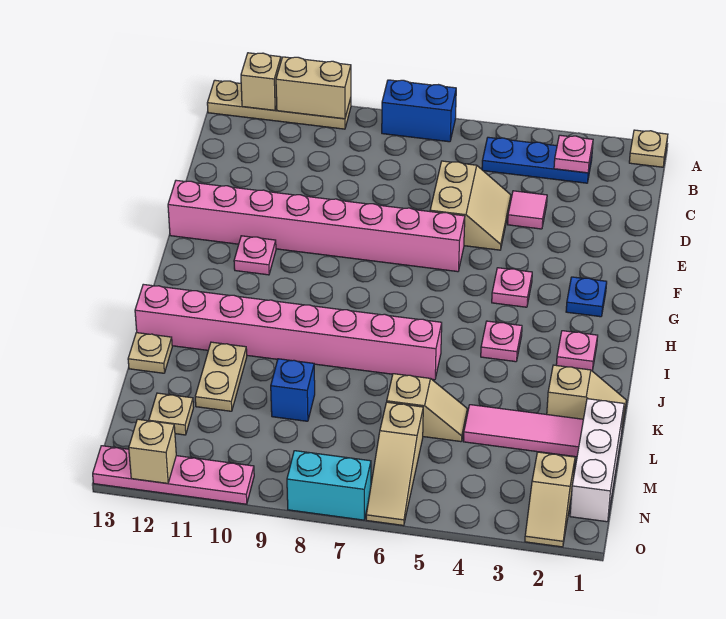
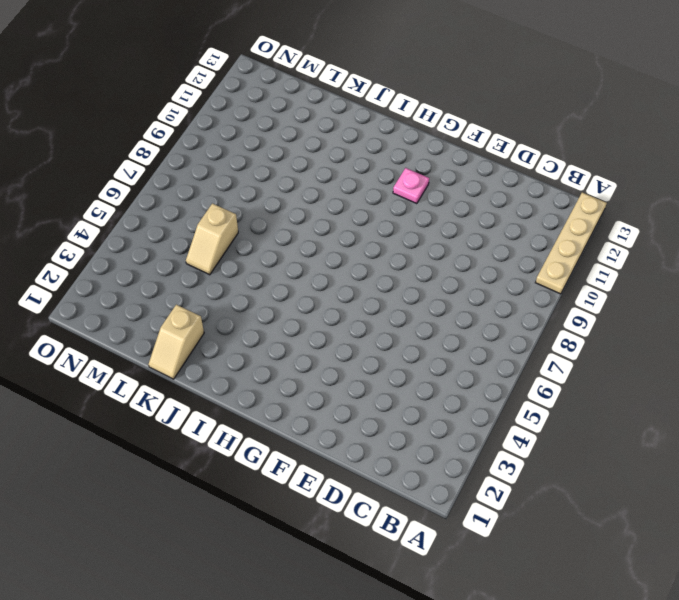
none -> tan plate A1 level 1
none -> blue brick A7:A8 level 1
none -> blue plate B3:B5 level 1

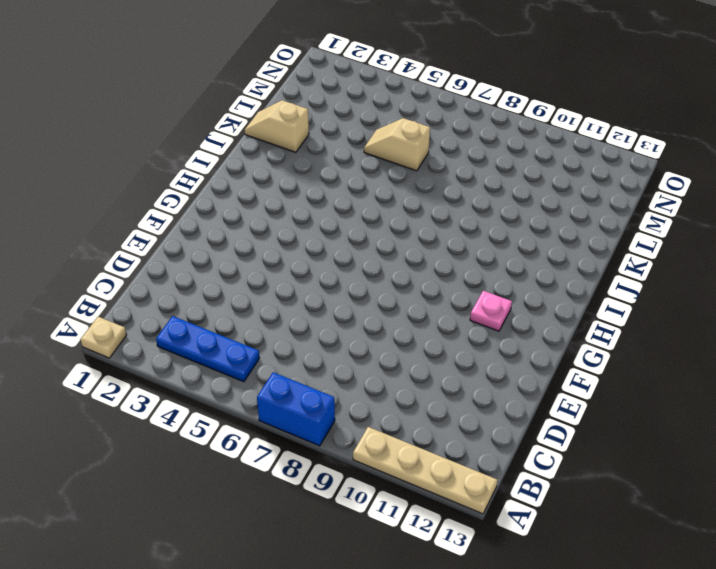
none -> pink tile D4 level 1
none -> tan slope D5:E6 level 1 top 6
none -> pink brick F6:F13 level 1

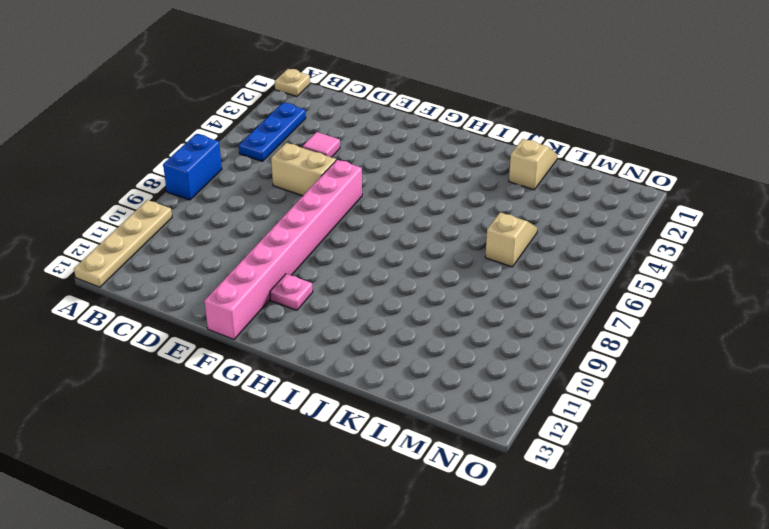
none -> blue plate G2 level 1
none -> pink plate G4 level 1
none -> pink plate I2 level 1

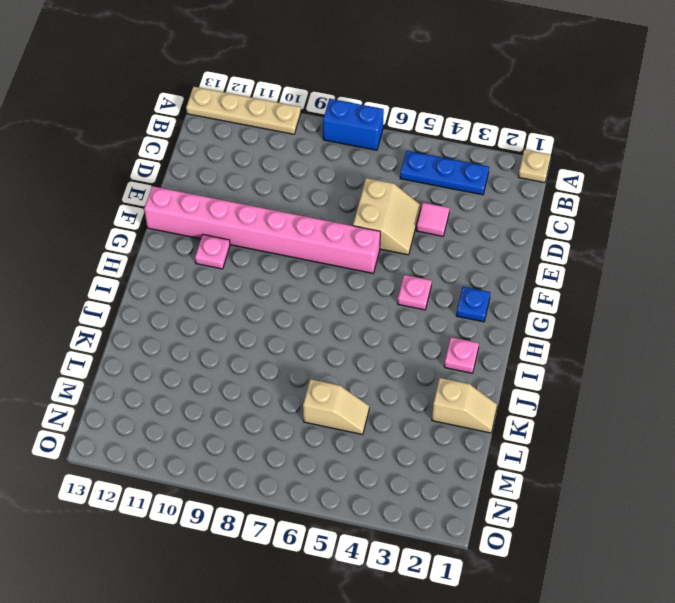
none -> pink plate I4 level 1
none -> pink brick J6:J13 level 1
none -> tan plate K11:L11 level 1

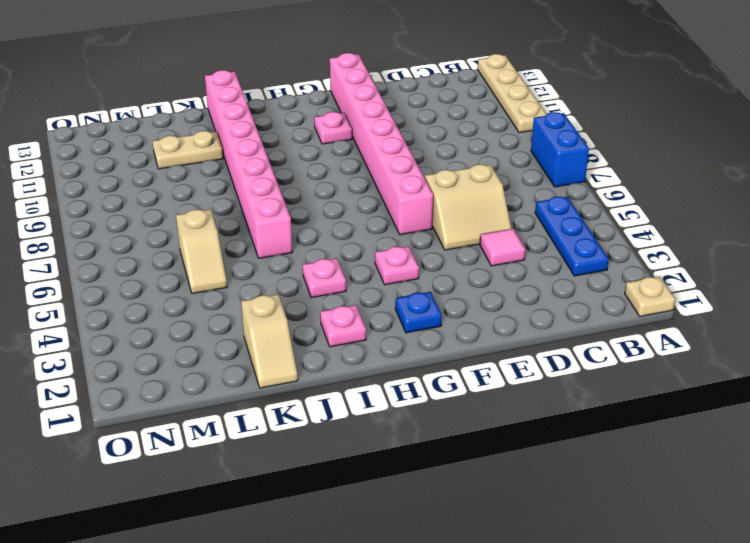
none -> tan plate K13 level 1
none -> white brick L1:N1 level 1
none -> pink tile L2:L4 level 1

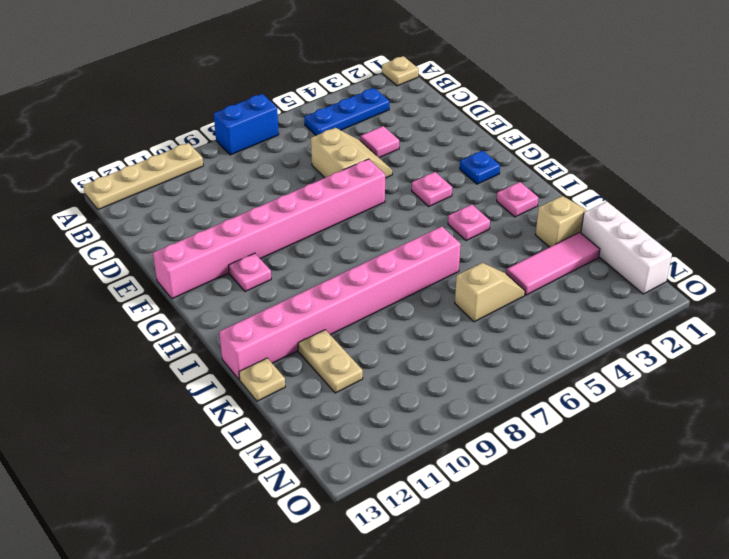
none -> blue brick L9 level 1
none -> tan slope M6:O6 level 1 top M
none -> tan plate M12 level 1

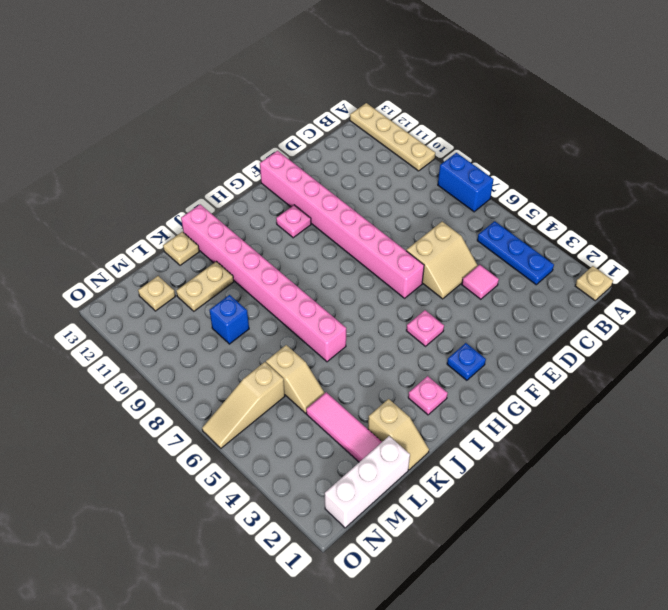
none -> pink plate I4 level 1
none -> tan slope N2:O2 level 1 top N
none -> cyan brick O7:O8 level 1

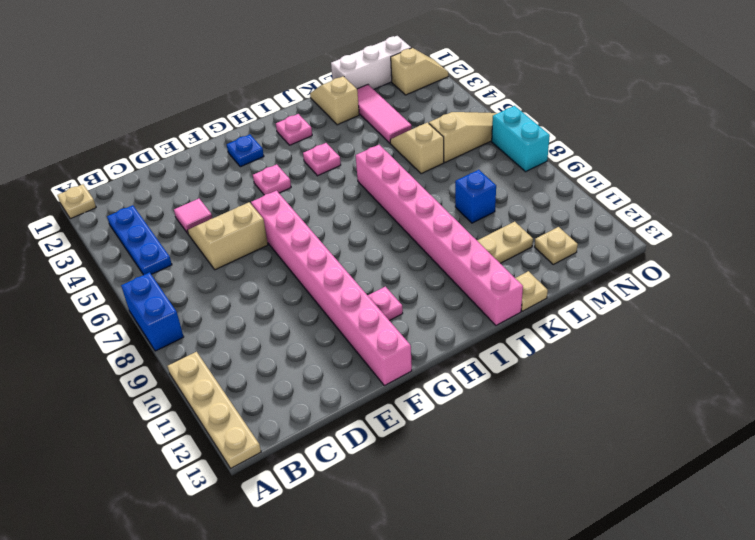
none -> pink plate O10:O13 level 1
none -> tan brick A10:A11 level 2
none -> tan brick A12 level 2

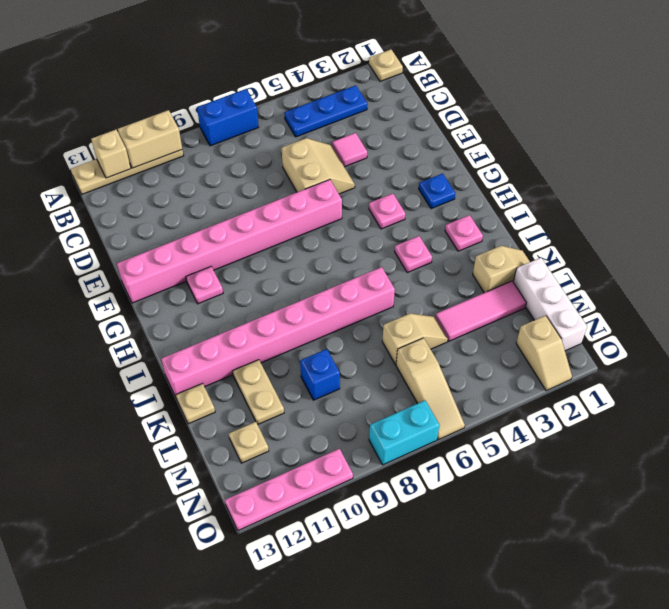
none -> pink plate B3 level 2
none -> tan brick O12 level 2

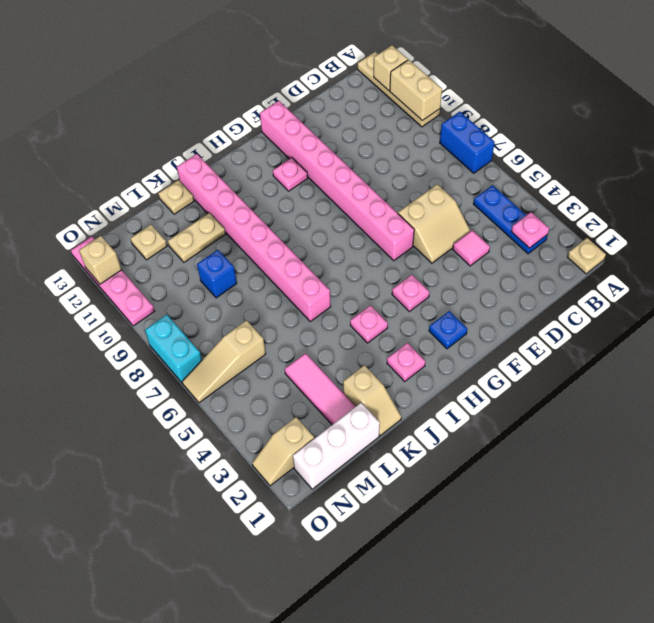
none -> tan slope L5:L6 level 1 top 6

